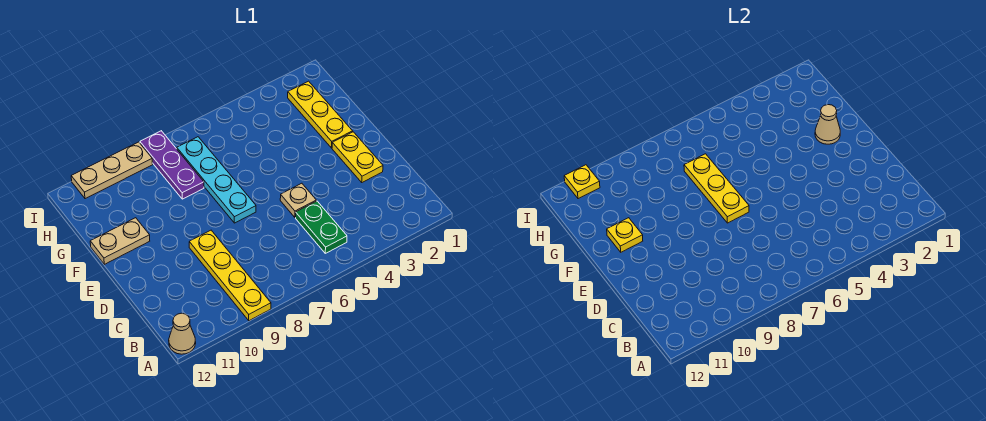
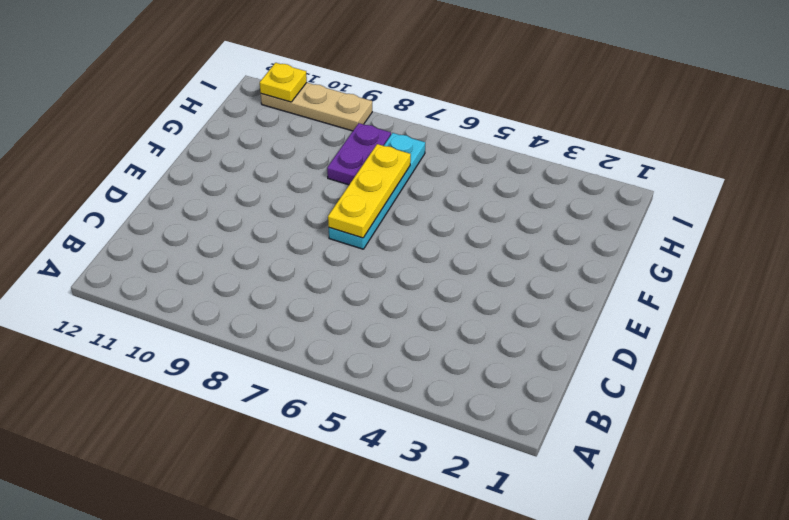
purple plate G8:H8 level 1 -> purple plate G8:I8 level 1
none -> yellow plate A9:D9 level 1
none -> tan cone A12 level 1
none -> green plate B5:C5 level 1

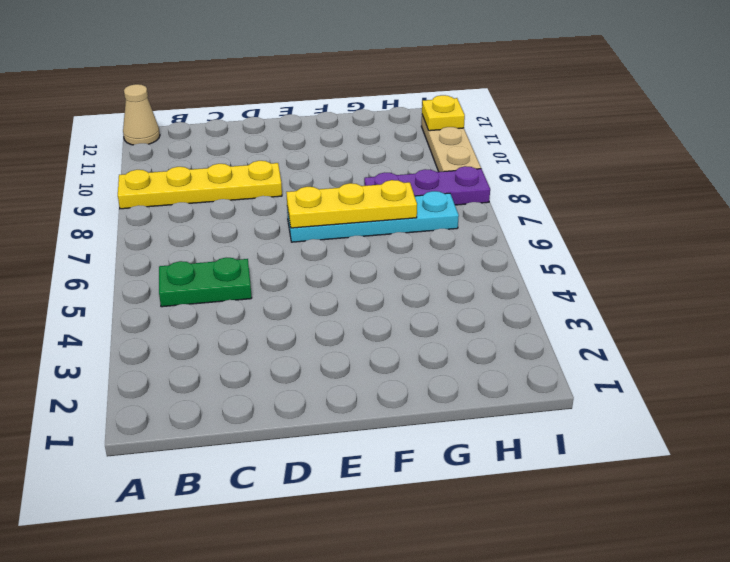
none -> yellow plate D2:E2 level 1
none -> tan plate D5 level 1
none -> yellow plate F2:H2 level 1

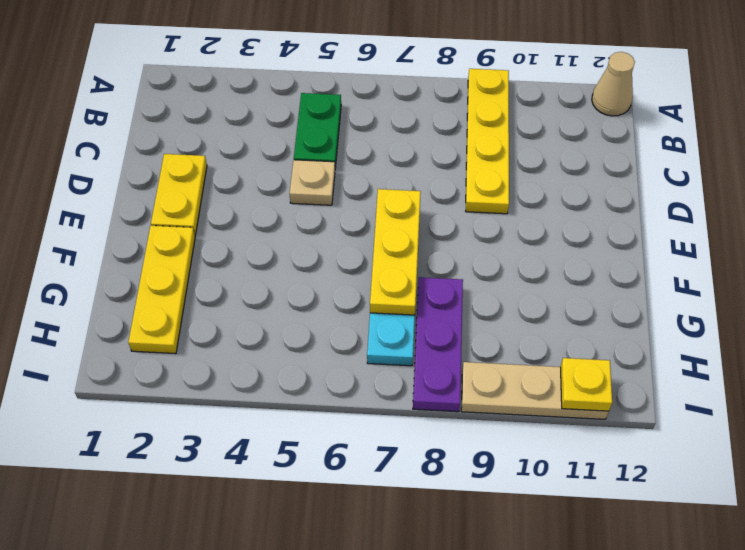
none -> tan plate F11:F12 level 1
none -> tan cone F2 level 2
none -> yellow plate F11 level 2

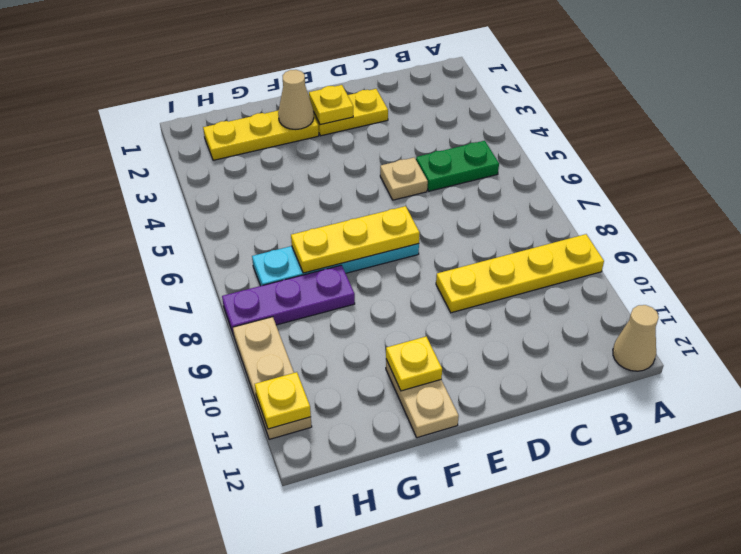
yellow plate E2 level 2 -> none

